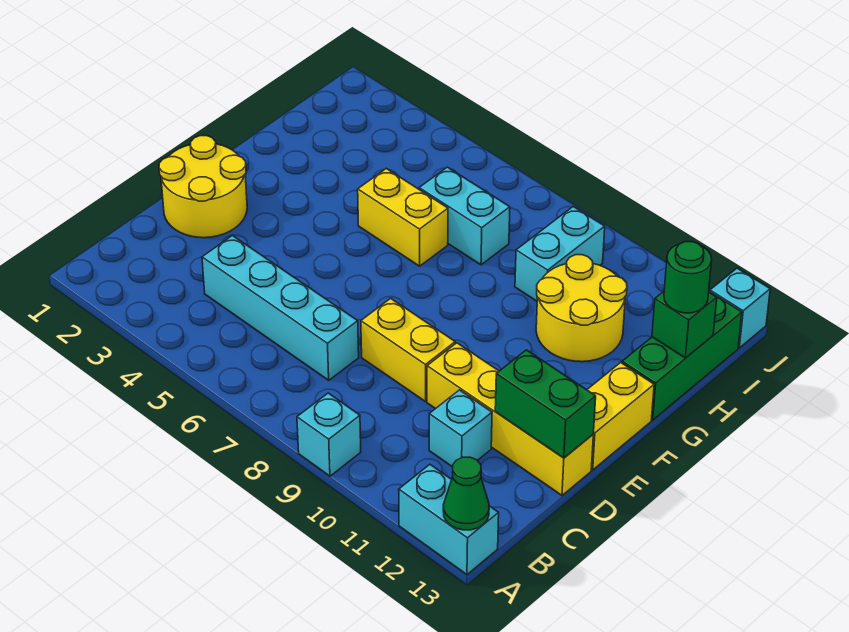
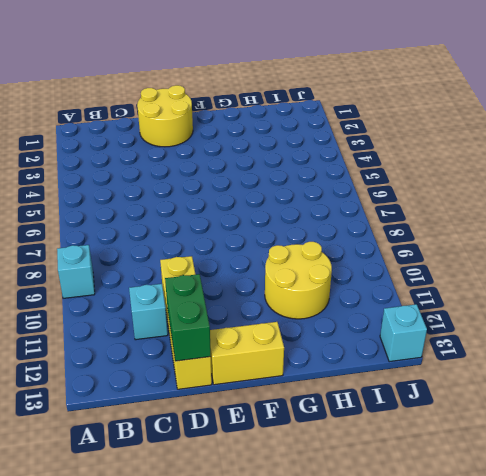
none -> cyan brick A12:A13 level 1
none -> cyan brick C4:C7 level 1
none -> yellow brick D8:D9 level 1

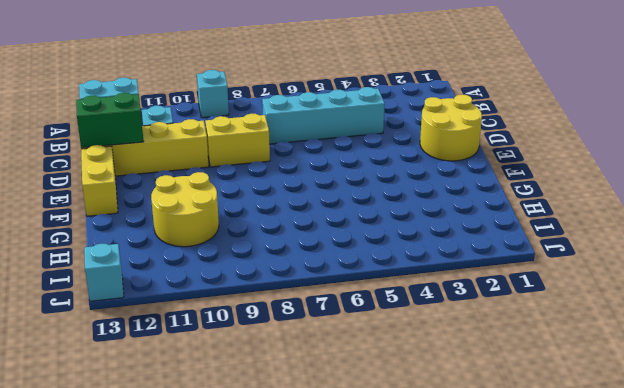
none -> yellow brick G5:G6 level 1
none -> green brick G13:I13 level 1
none -> cyan brick H6:H7 level 1

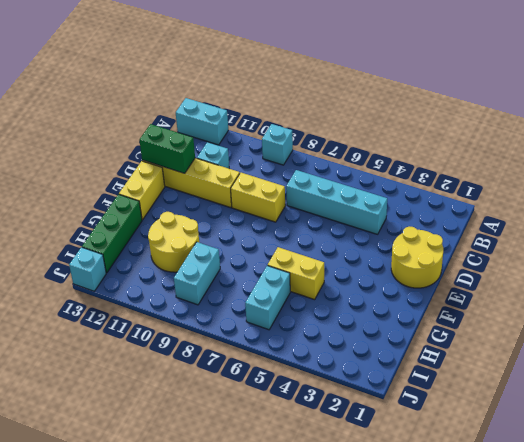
cyan brick H6:I6 level 1 -> cyan brick H6:H7 level 1
none -> green cone A13 level 2
none -> green brick H13 level 2
none -> green round brick H13 level 3

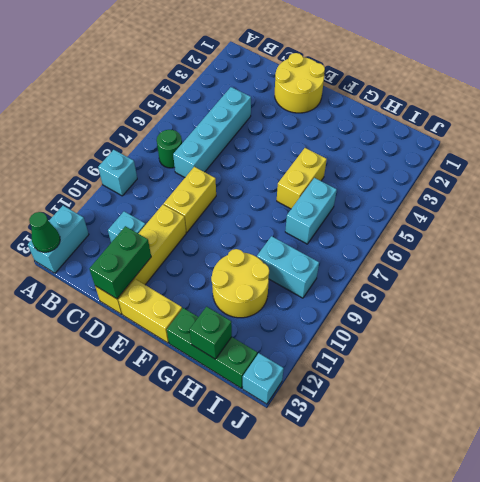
green round brick B7 level 1 -> green round brick H13 level 3

